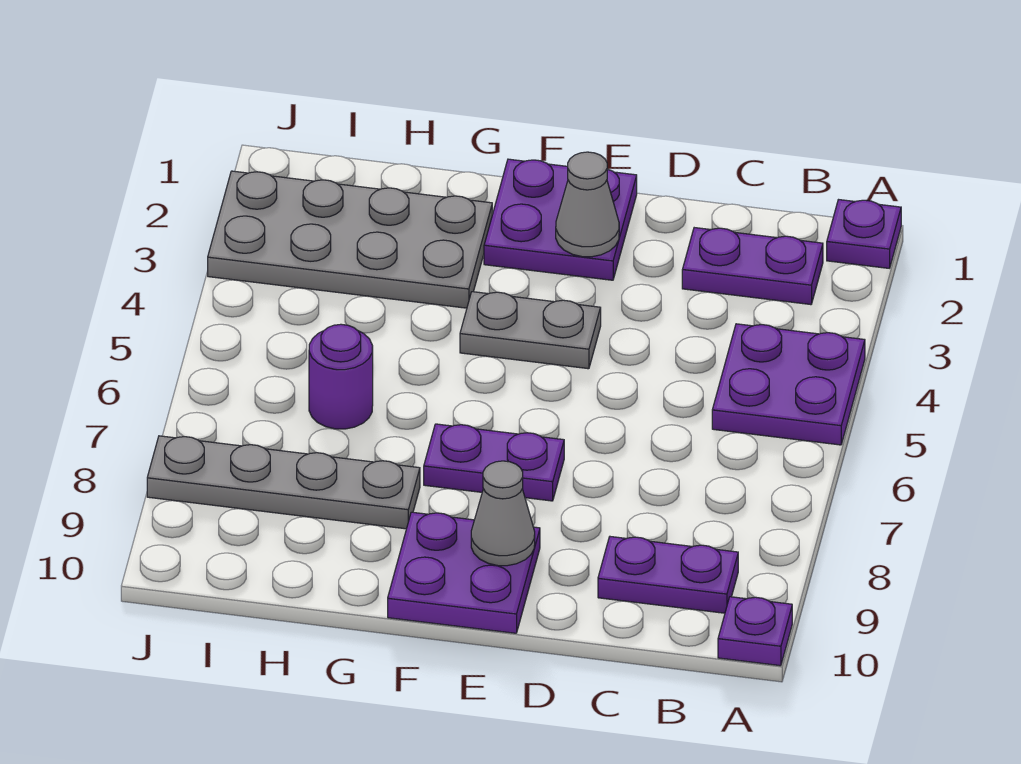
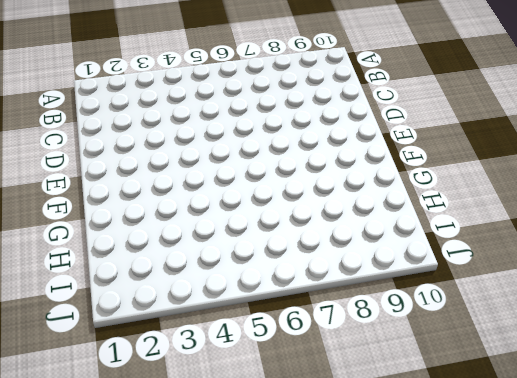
none -> purple plate A1 level 1
none -> purple plate A4:B5 level 1
none -> purple plate A10 level 1

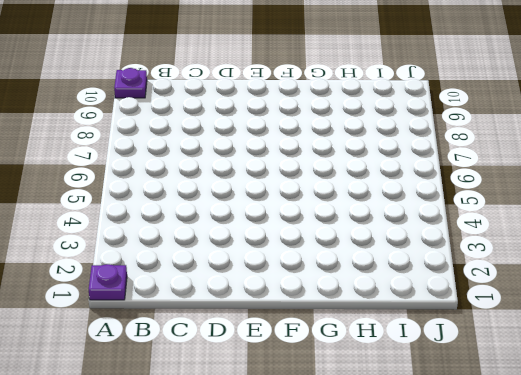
none -> purple plate A4:B5 level 1
none -> purple plate B2:C2 level 1
none -> purple plate B9:C9 level 1

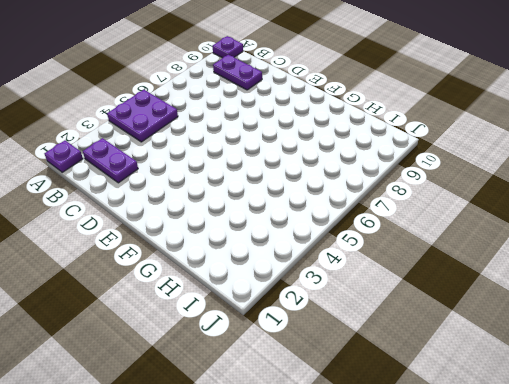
none -> purple plate E1:F2 level 1
none -> grey plate E4:F4 level 1
none -> purple plate E7:F7 level 1

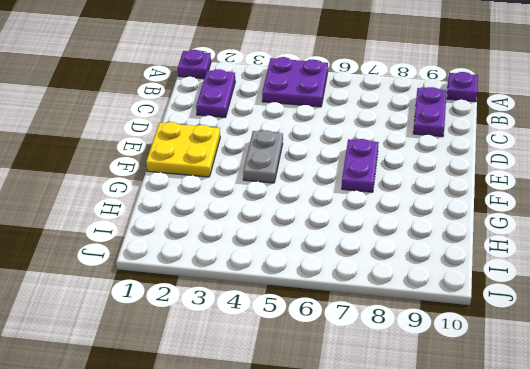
yellow plate E1:F2 level 1 -> purple plate E1:F2 level 1
none -> purple plate E9:F10 level 1
none -> grey plate G2:J3 level 1
none -> grey plate G8:J8 level 1

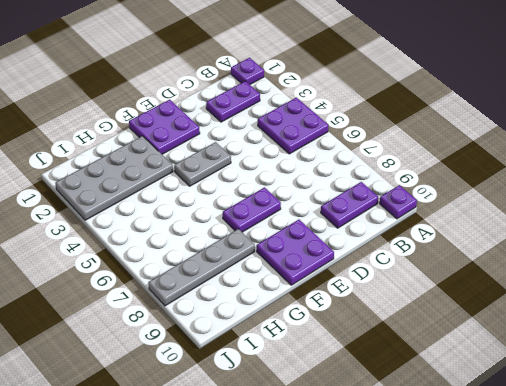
none -> purple round brick H6 level 1
none -> grey cone E2 level 2
none -> grey cone E9 level 2

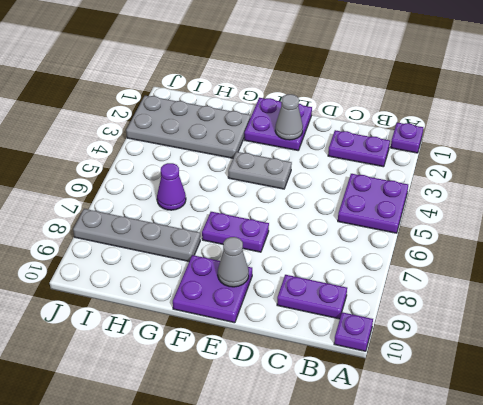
purple cone H6 level 1 -> purple round brick H6 level 1

